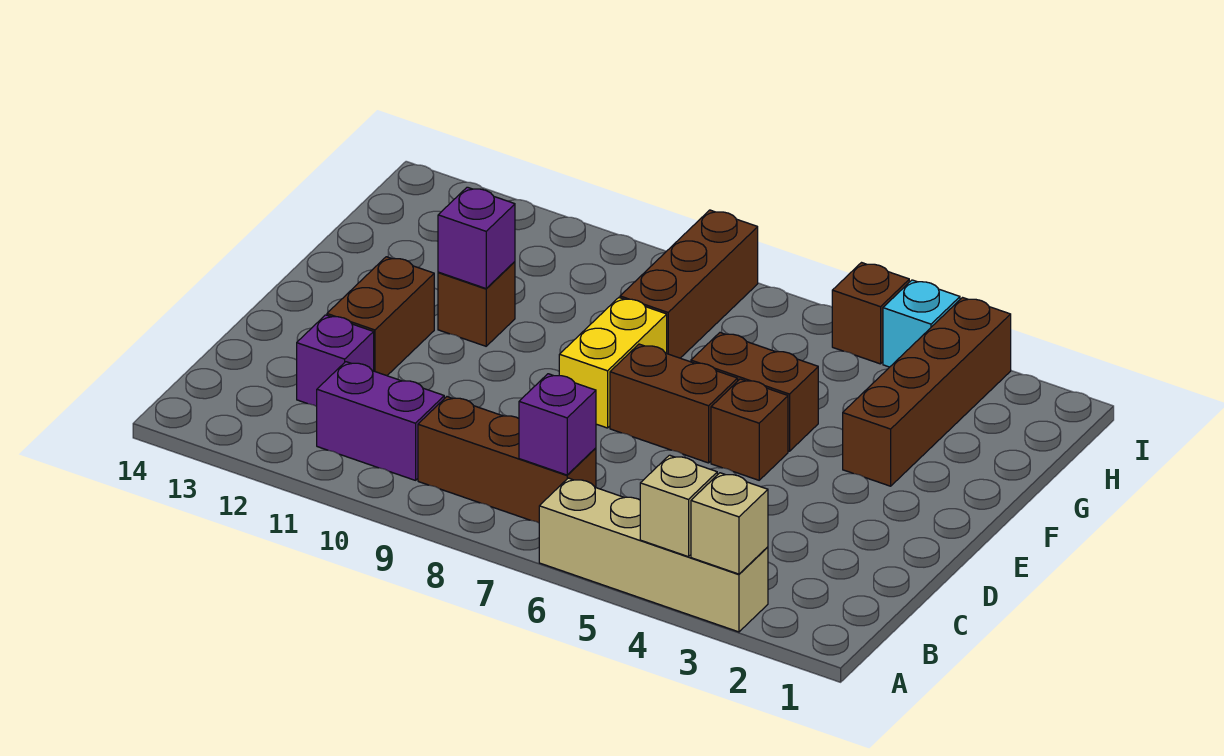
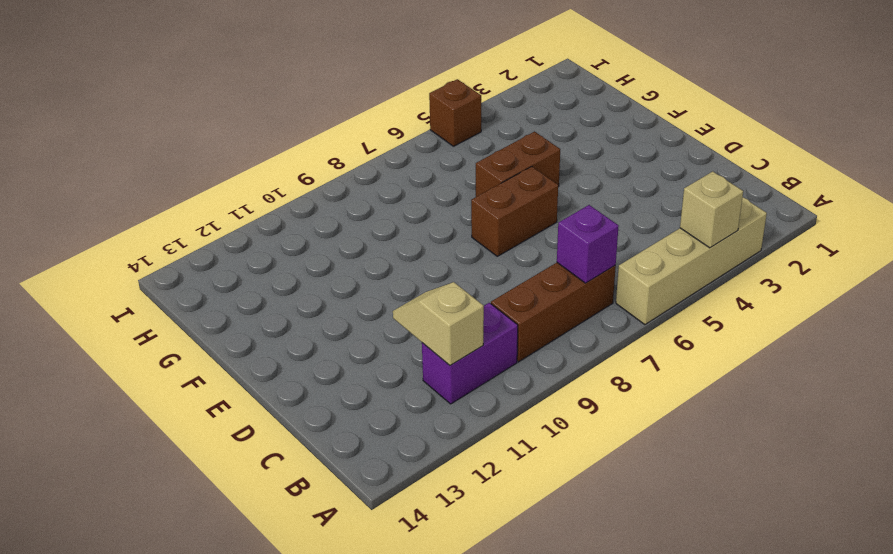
tan slope B11:C11 level 2 top B -> none
none -> purple brick C12 level 1
none -> brown brick D12:E12 level 1
none -> brown brick E5 level 1

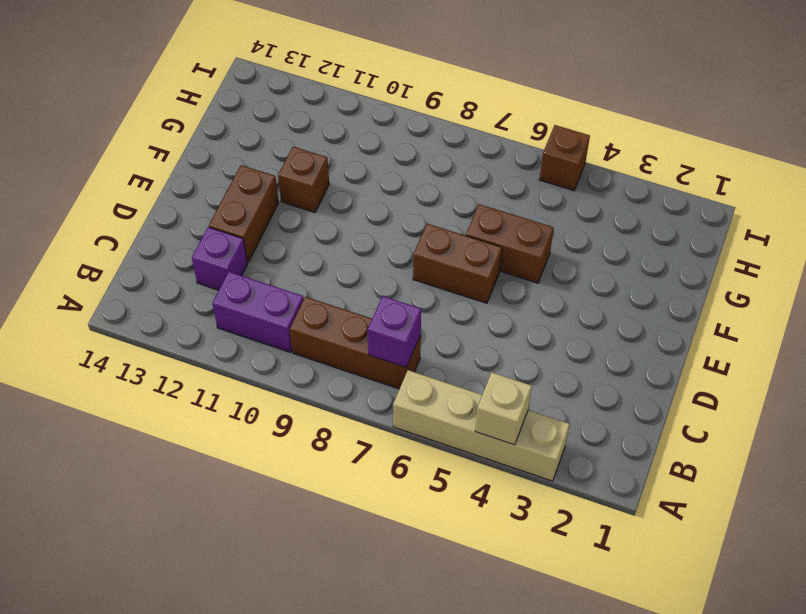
none -> brown brick E5 level 1
none -> yellow brick E8:F8 level 1
none -> brown brick F3:I3 level 1

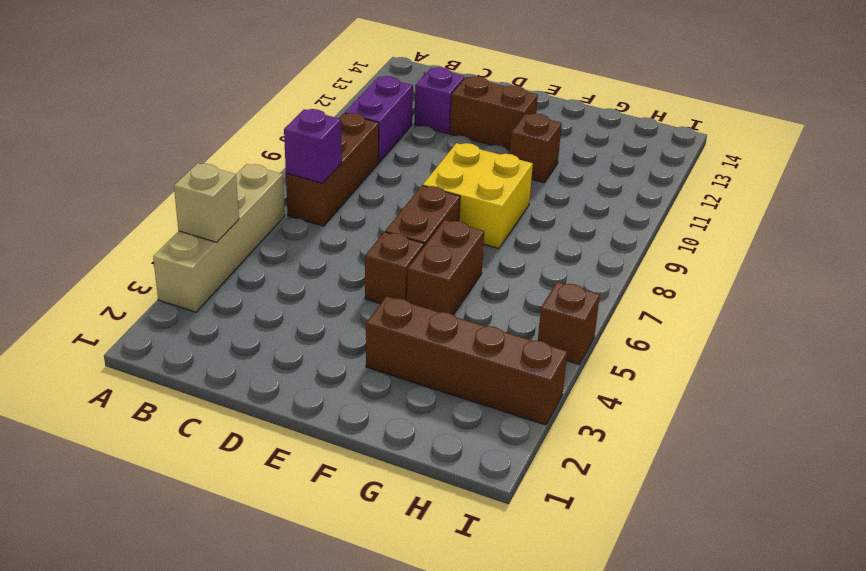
yellow brick E8:F9 level 1 -> yellow brick E8:F8 level 1
none -> brown brick G8:I8 level 1
none -> cyan brick I4 level 1
none -> tan brick A3 level 2

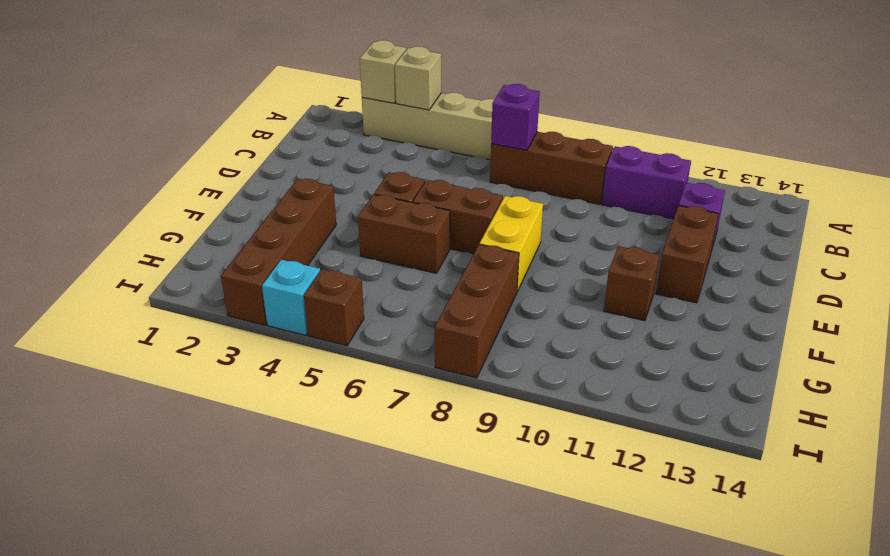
none -> purple brick F11 level 2

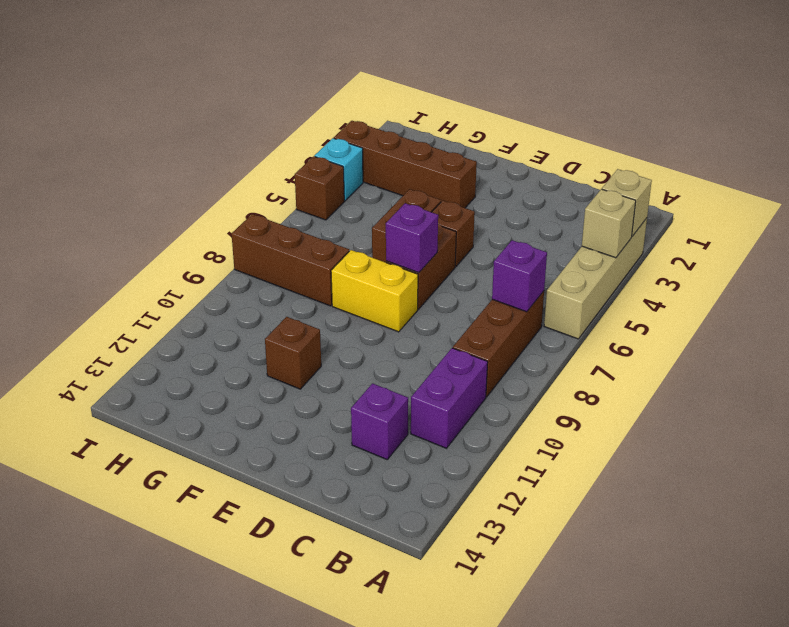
purple brick E7 level 2 -> purple brick F11 level 2
none -> brown brick D12:E12 level 1

